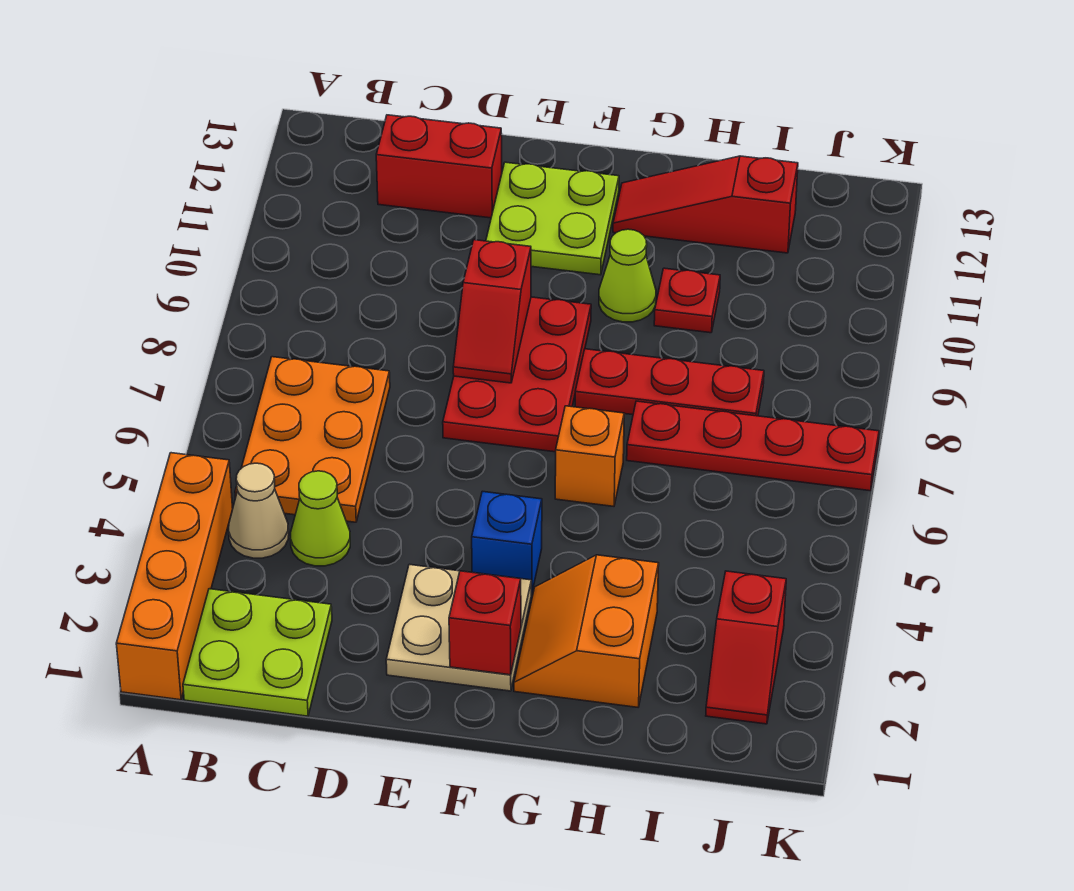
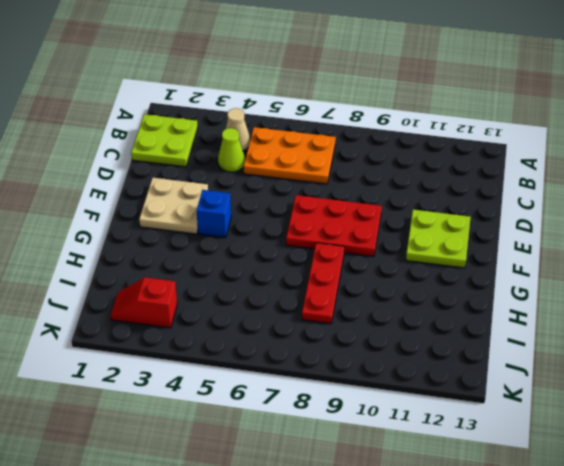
none -> orange brick A1:A4 level 1
none -> red brick C12:D12 level 1
none -> orange slope G2:H3 level 1 top H

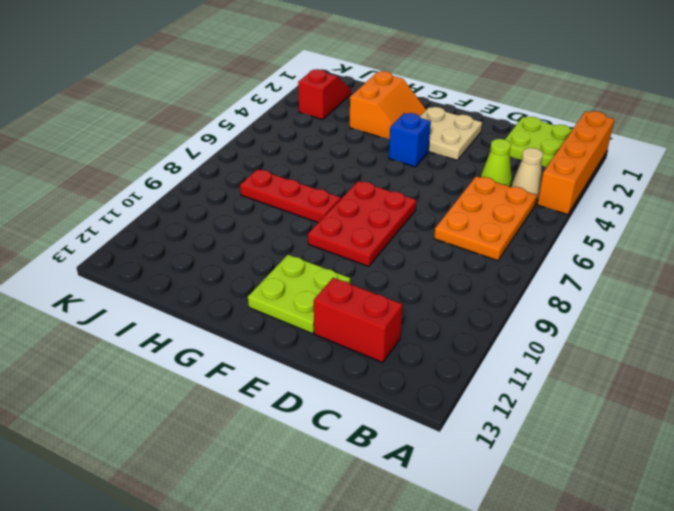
none -> orange brick G6 level 1
none -> lime cone G10 level 1
none -> red slope G12:I12 level 1 top I

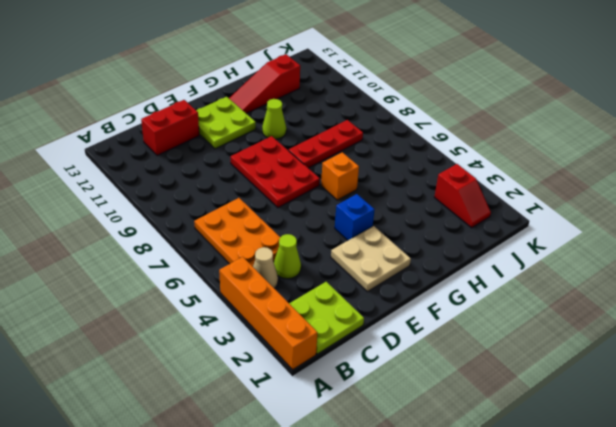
none -> orange slope G2:H3 level 1 top H
none -> red plate H7:K7 level 1
none -> red plate H10 level 1

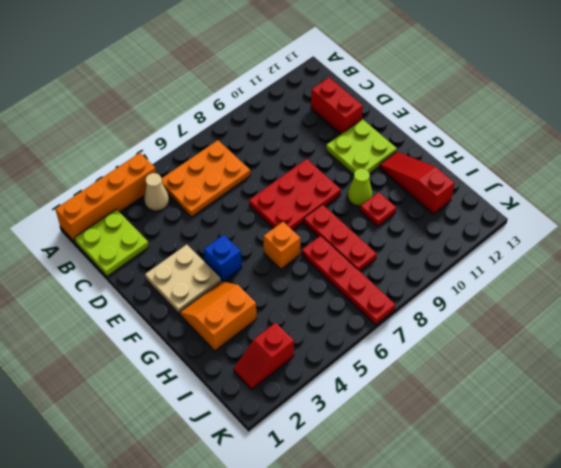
none -> lime cone C4 level 1
none -> red slope E8:E9 level 2 top 9
none -> red brick F2 level 2

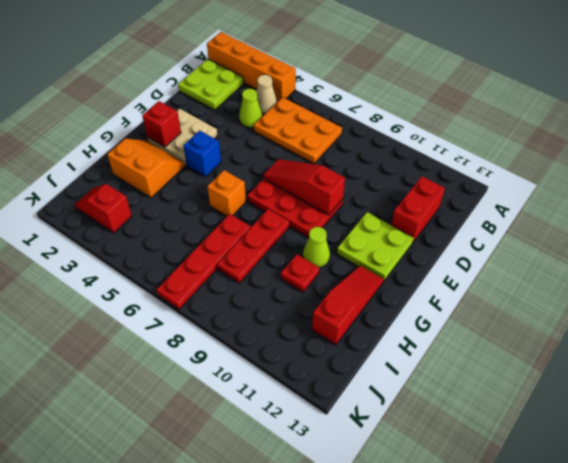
red slope E7:E9 level 2 top 9 -> red slope E8:E9 level 2 top 9

